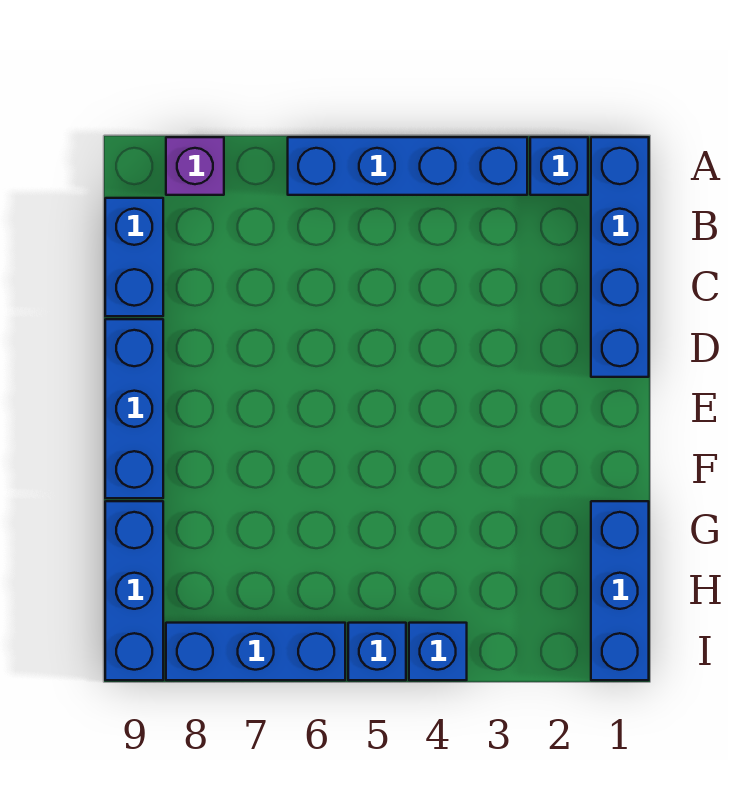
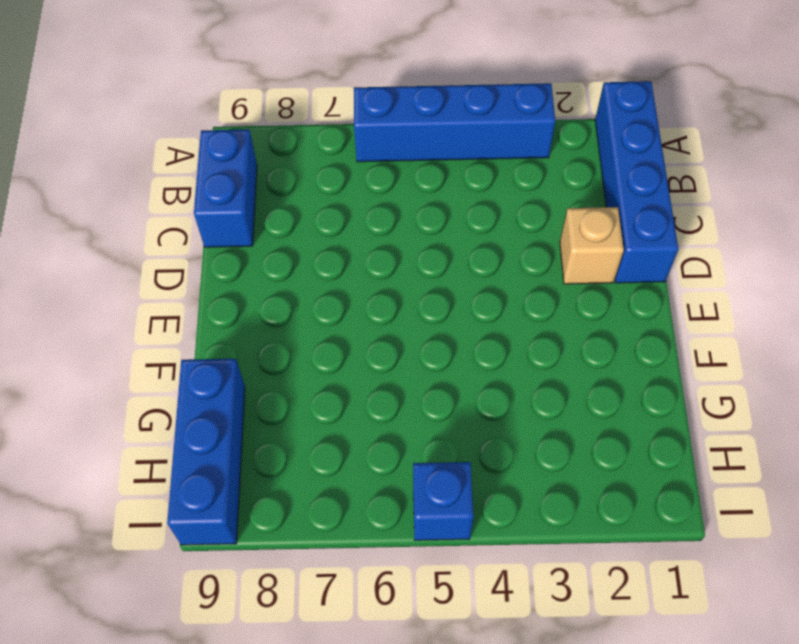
tan brick D2 level 1 -> none
none -> blue brick A2 level 1
none -> purple brick A8 level 1

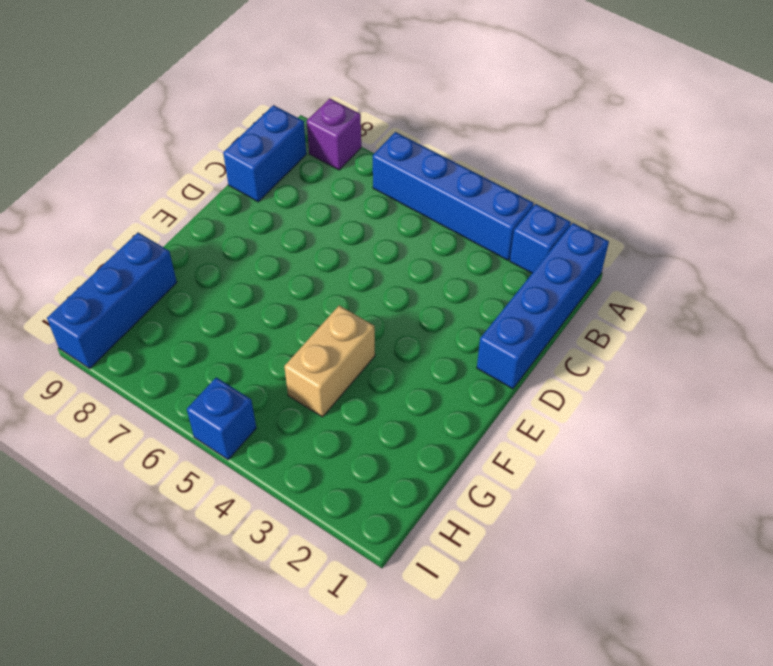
tan brick F4:G4 level 1 -> none
none -> blue brick D9:F9 level 1
none -> blue brick G1:I1 level 1

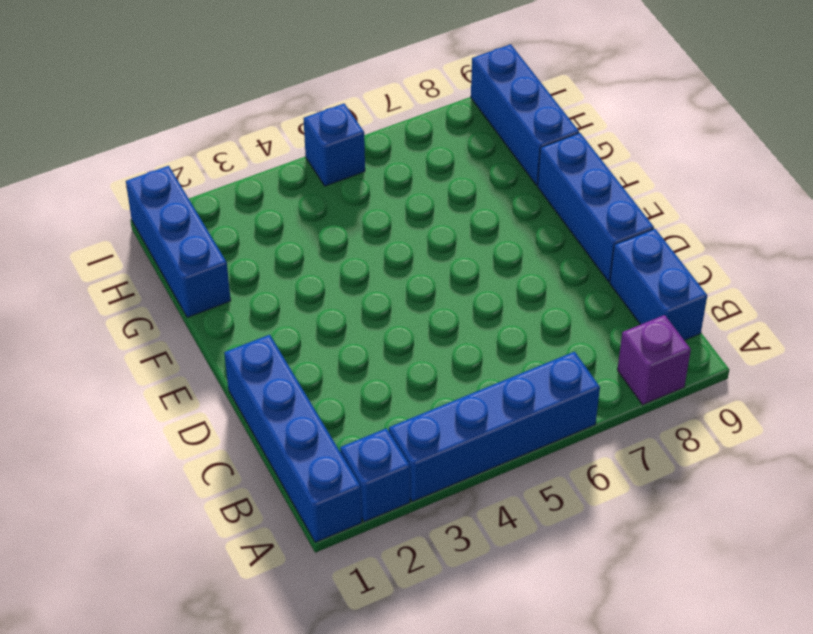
none -> blue brick I4 level 1
none -> blue brick I6:I8 level 1

